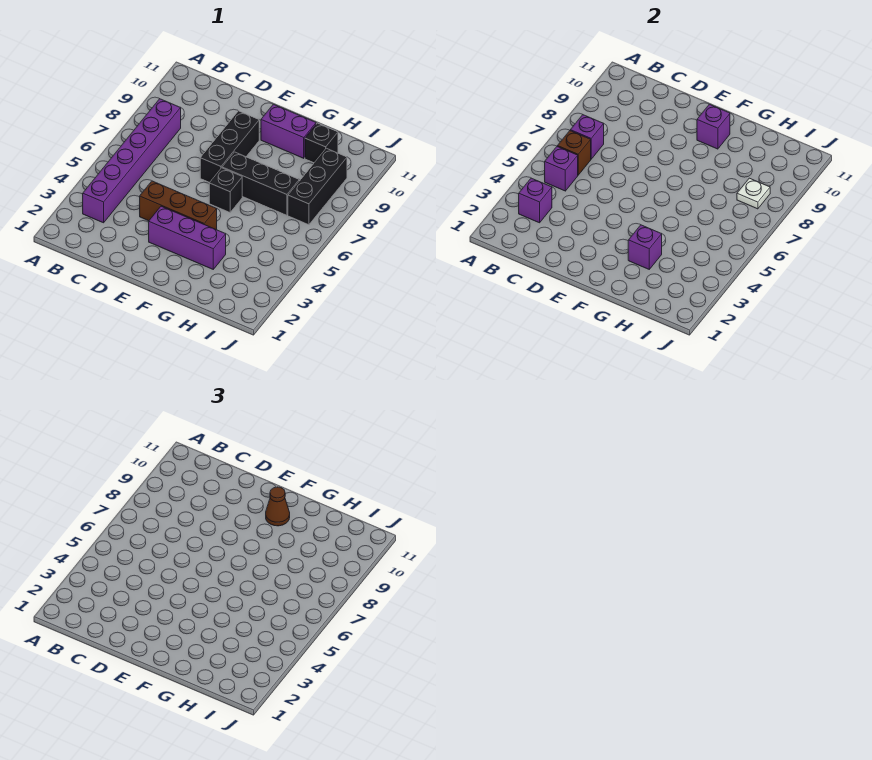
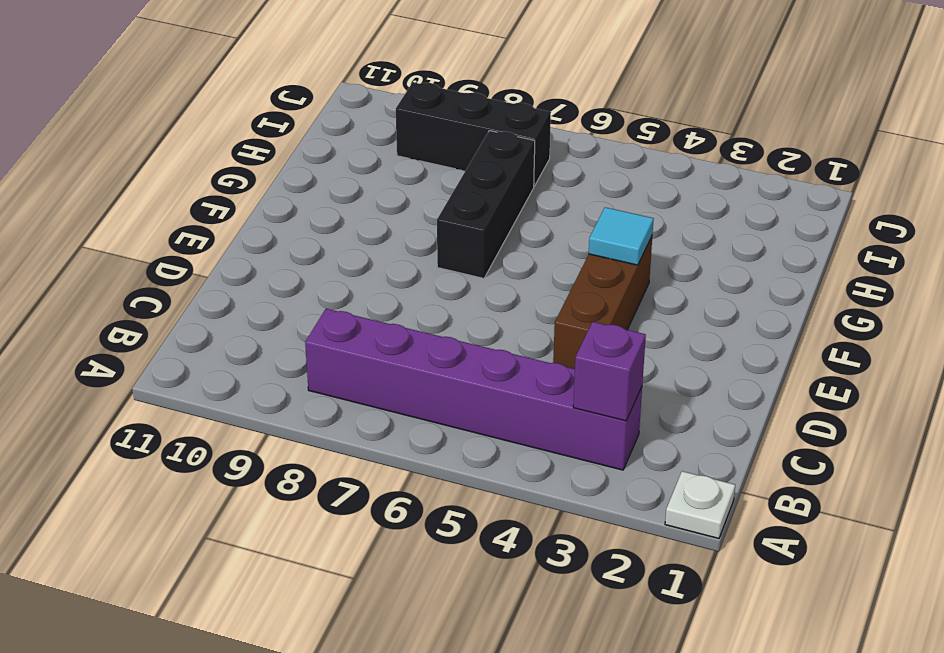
white plate A1 level 1 -> white plate I8 level 2
cyan tile F4 level 2 -> none
none -> purple brick E3:G3 level 1
none -> black brick E7:E9 level 1
none -> black brick F6 level 1

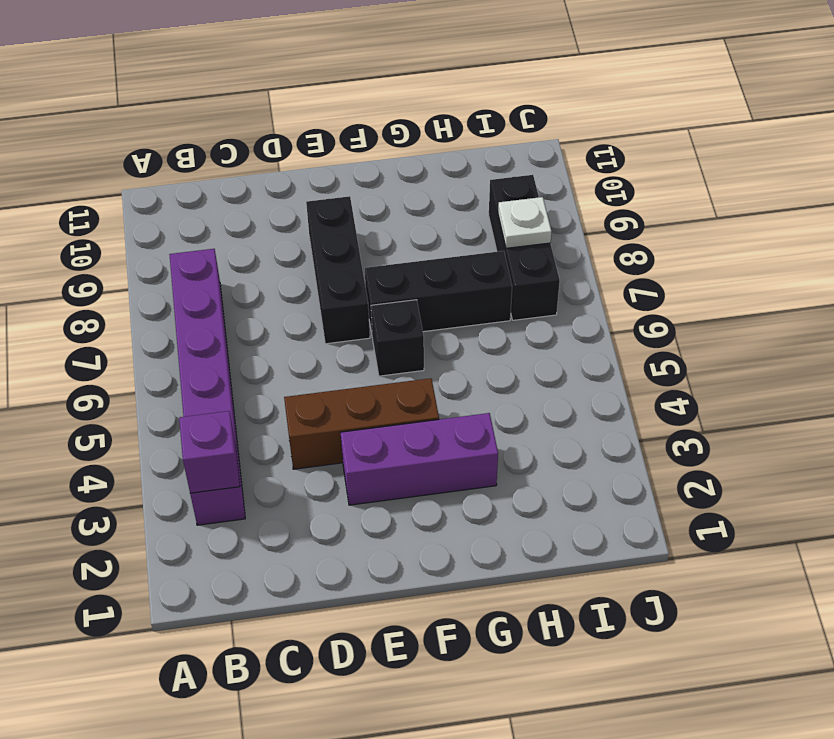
none -> purple brick F10:G10 level 1
none -> black brick H10 level 1
none -> purple brick B5 level 2

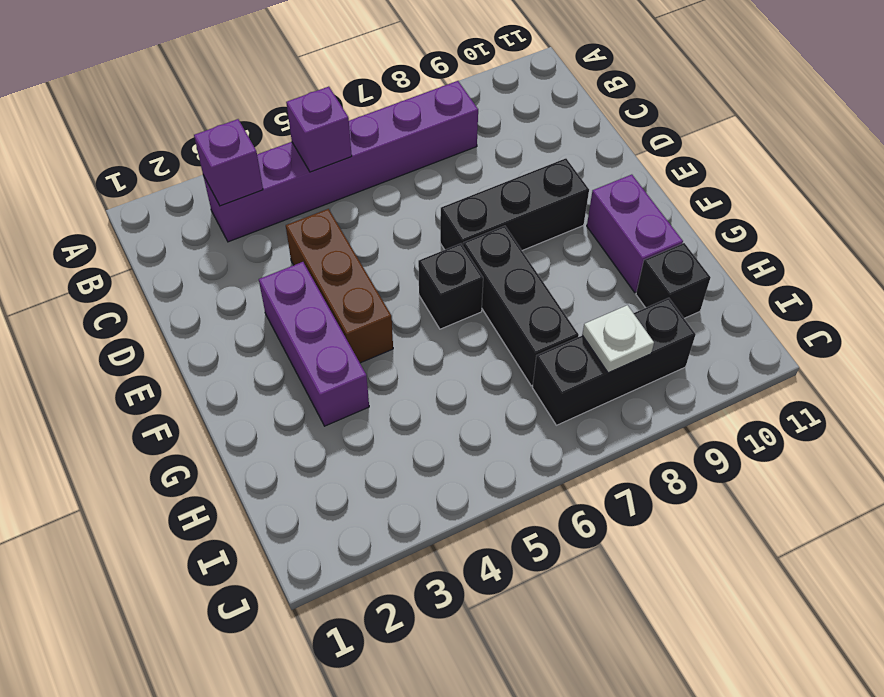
none -> brown brick B6 level 2
none -> purple brick B7 level 2
none -> purple brick F10 level 2

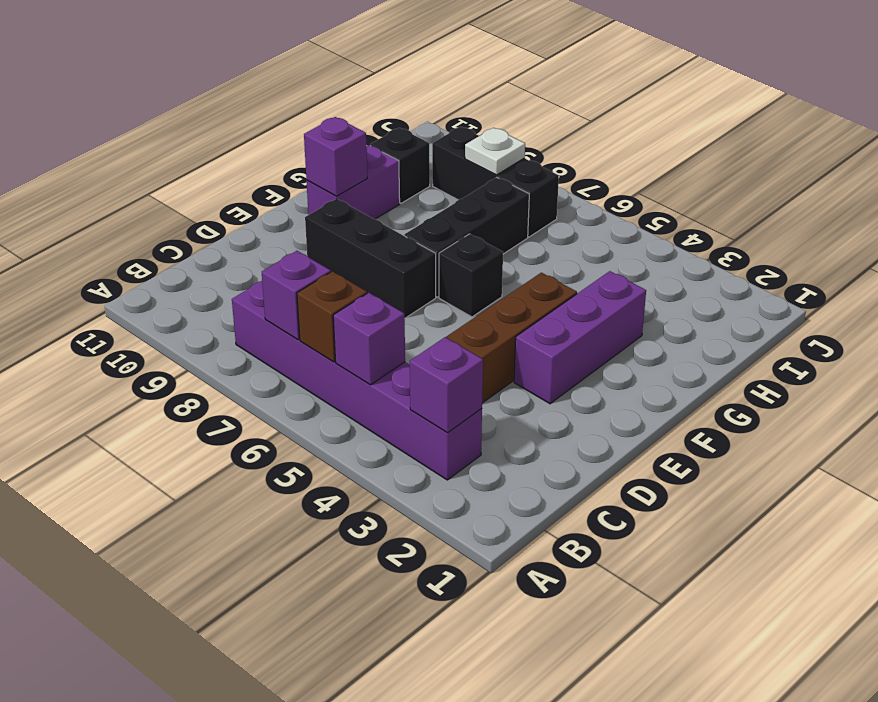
none -> purple brick G3 level 2
none -> brown cone F10 level 3

